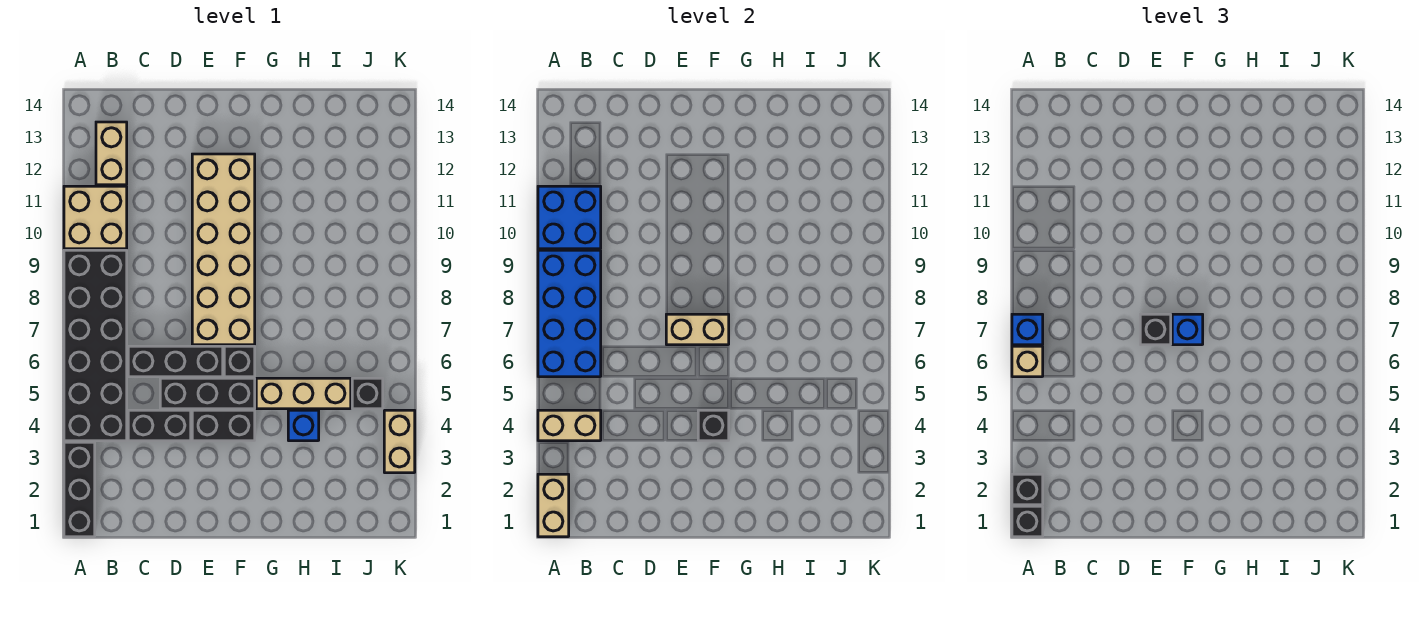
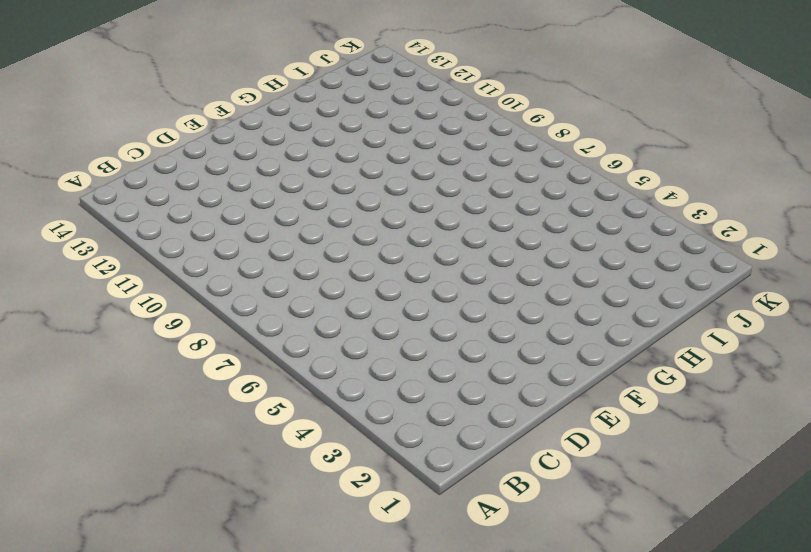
none -> black brick A1:A3 level 1
none -> black brick A4:B9 level 1
none -> tan brick A10:B11 level 1

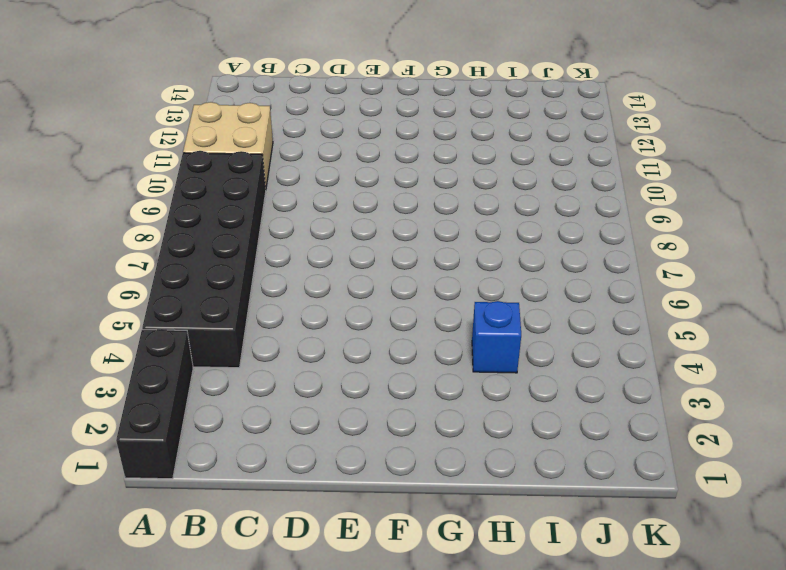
none -> tan brick B12:B13 level 1
none -> black brick C4:D4 level 1
none -> black brick C6:E6 level 1

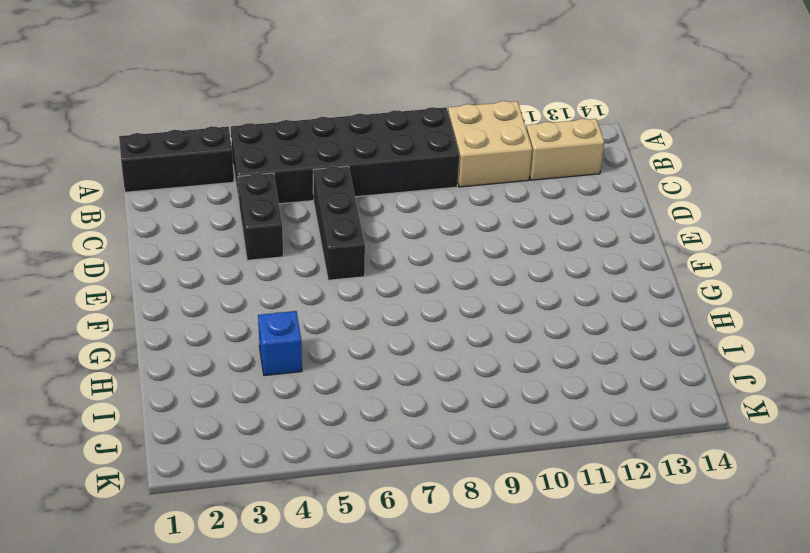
none -> black brick D5:F5 level 1
none -> black brick E4:F4 level 1
none -> tan brick E7:F12 level 1

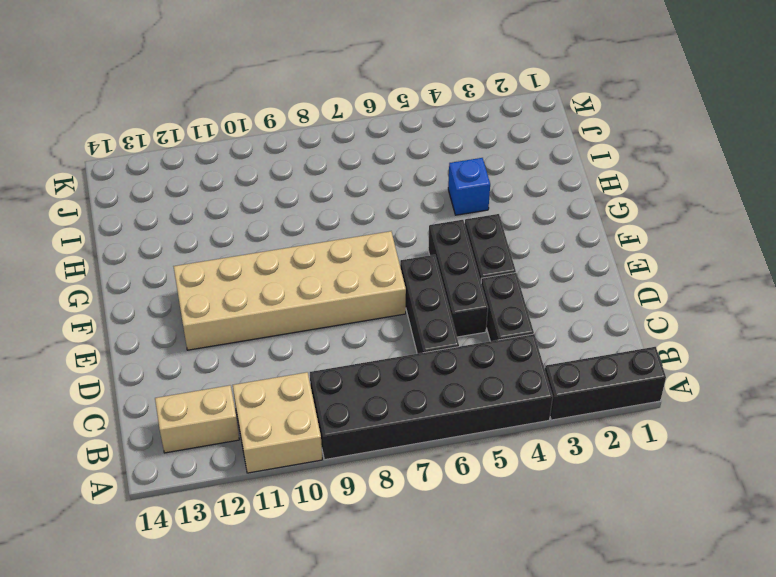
none -> black brick F6 level 1
none -> tan brick G5:I5 level 1
none -> black brick J5 level 1

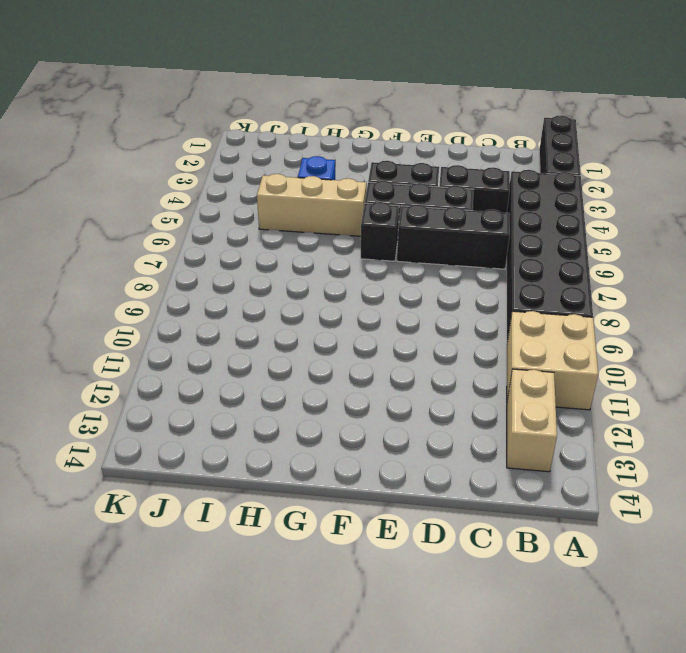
none -> tan brick E7:F12 level 1
none -> black brick J5 level 1
none -> tan brick K3:K4 level 1

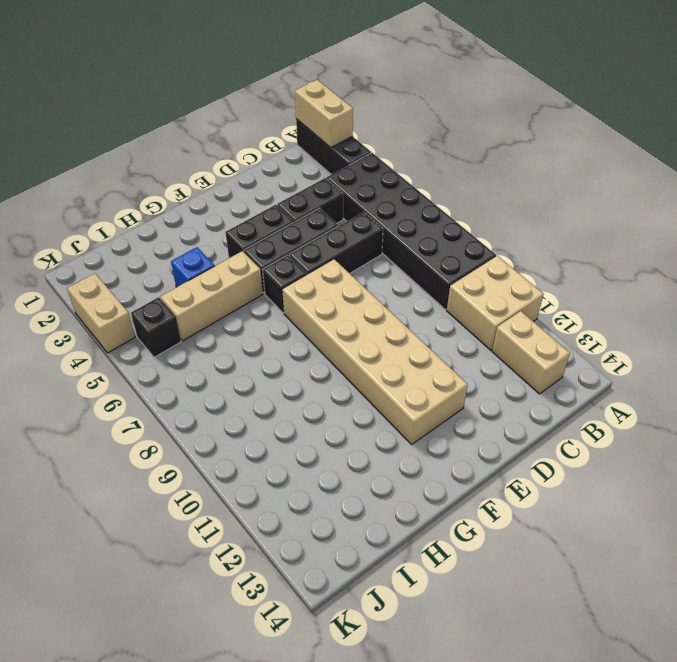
none -> tan brick A4:B4 level 2
none -> blue brick A6:B9 level 2
none -> blue brick A10:B11 level 2

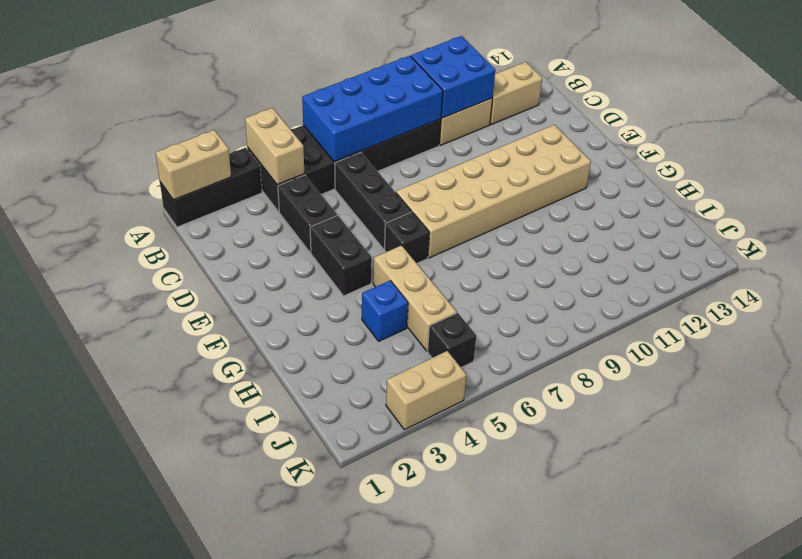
none -> black brick D5:F5 level 1
none -> tan brick E7:F7 level 2
none -> black brick F4 level 2

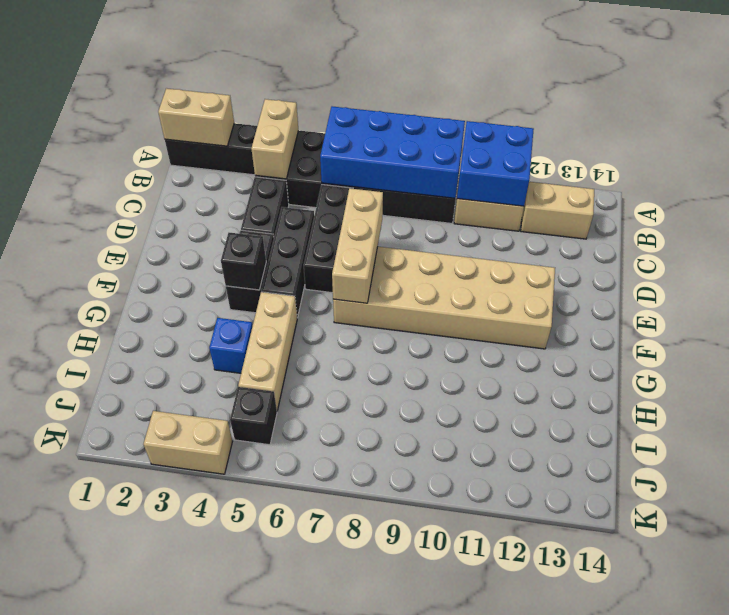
tan brick D7:F7 level 2 -> tan brick E7:F7 level 2
none -> black brick F6 level 1
none -> black brick A1 level 3
none -> black brick A2 level 3

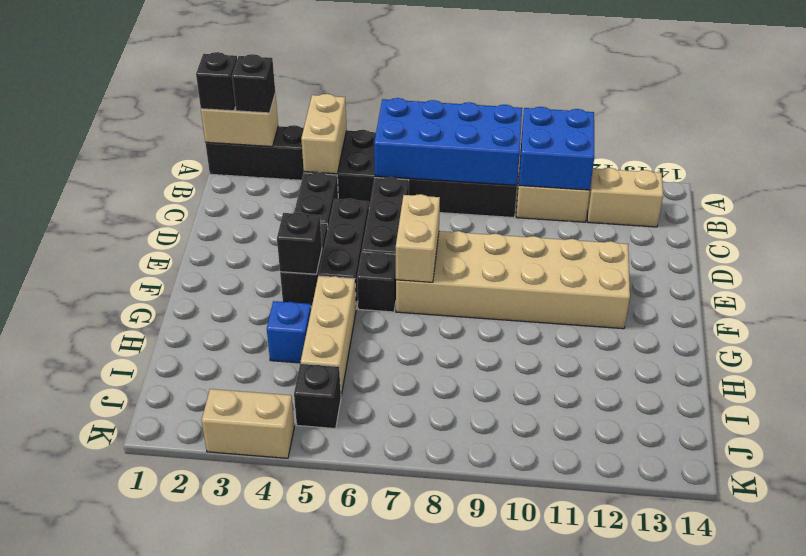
none -> tan brick A6 level 3
none -> blue brick A7 level 3
none -> black brick E7 level 3

